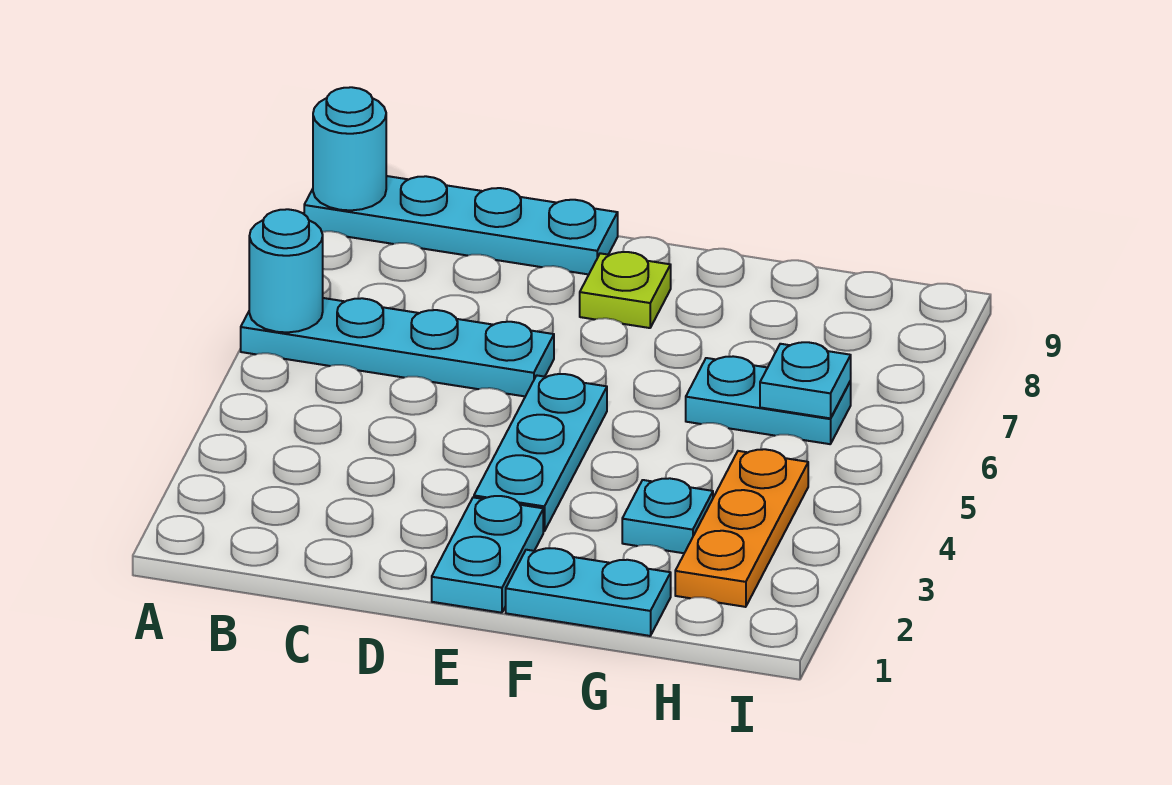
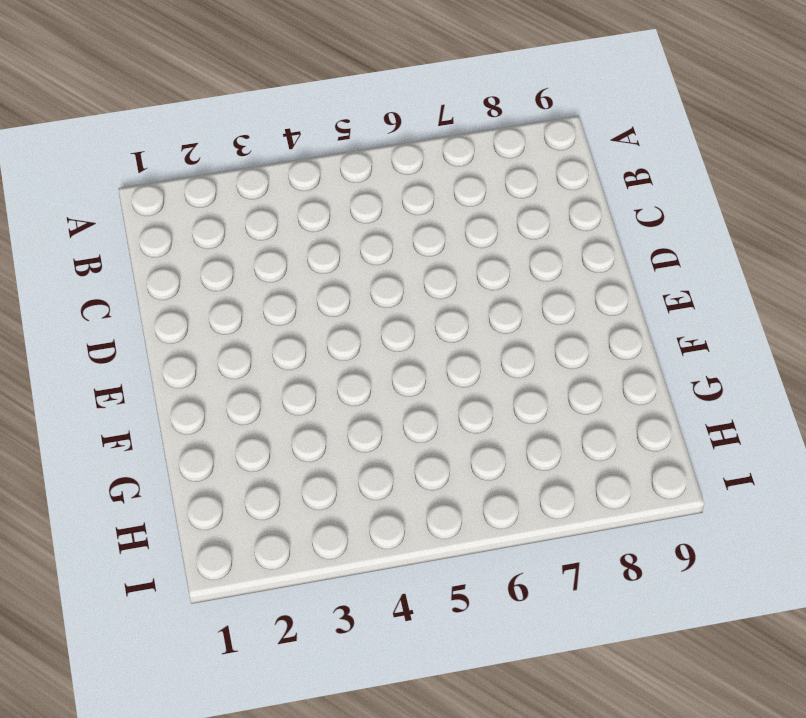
none -> cyan plate A6:D6 level 1
none -> cyan plate A9:D9 level 1
none -> cyan plate E1:E2 level 1

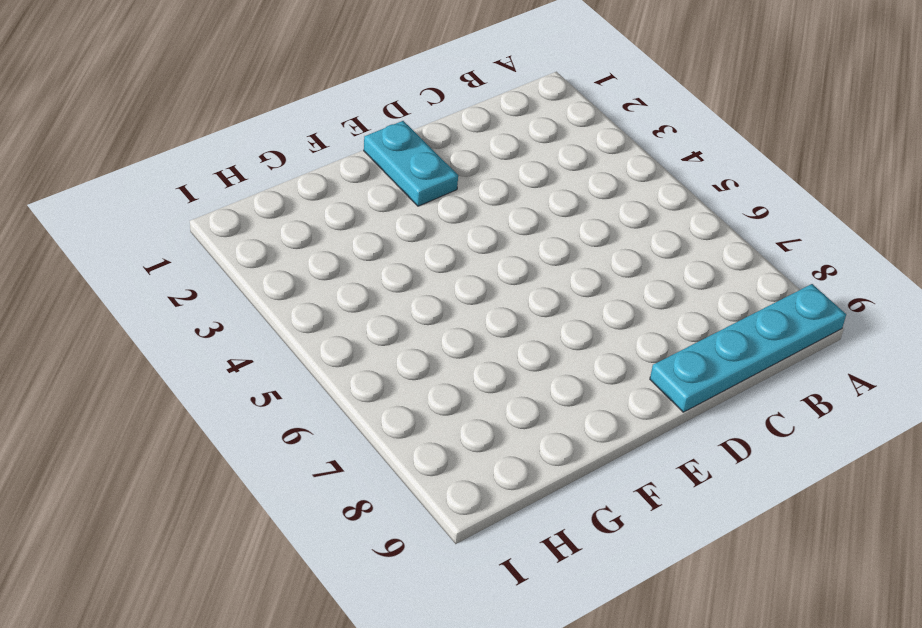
none -> cyan plate A6:D6 level 1
none -> cyan plate E3:E5 level 1
none -> lime plate E8 level 1

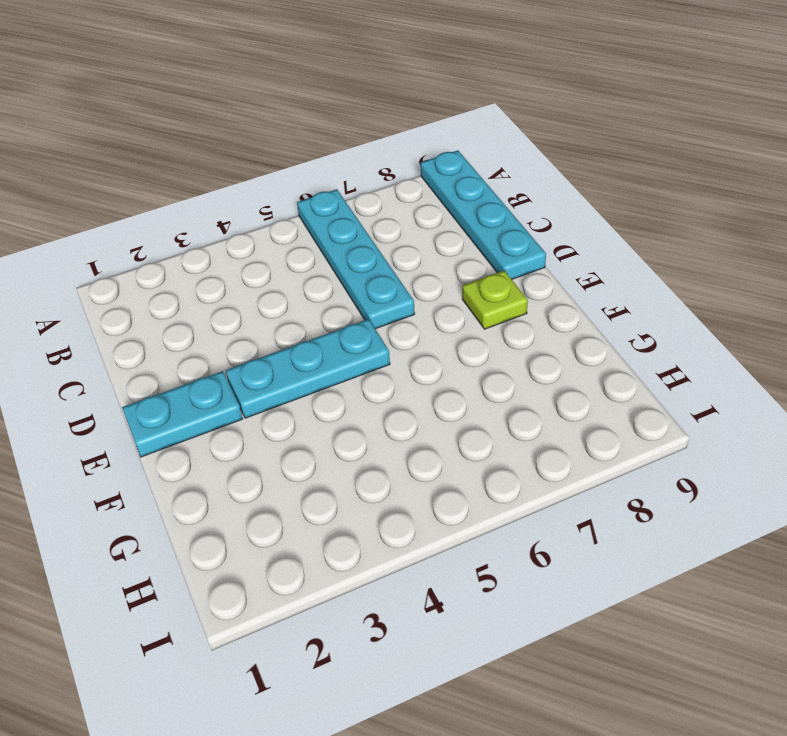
none -> cyan plate F1:G1 level 1
none -> cyan plate G3 level 1
none -> cyan plate G6:H6 level 1

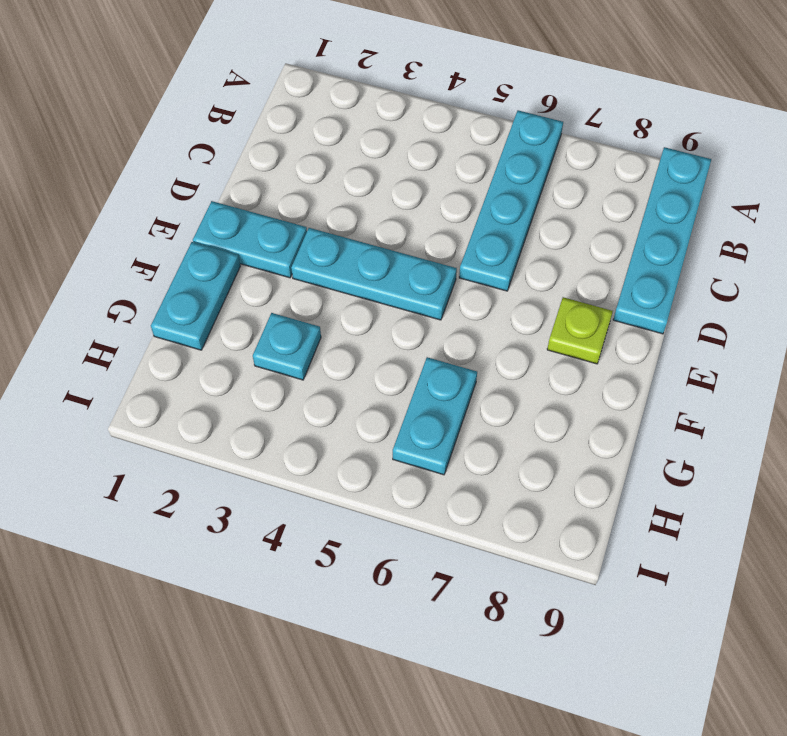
none -> orange plate H2:H4 level 1
none -> cyan round brick A6 level 2
none -> cyan round brick A9 level 2

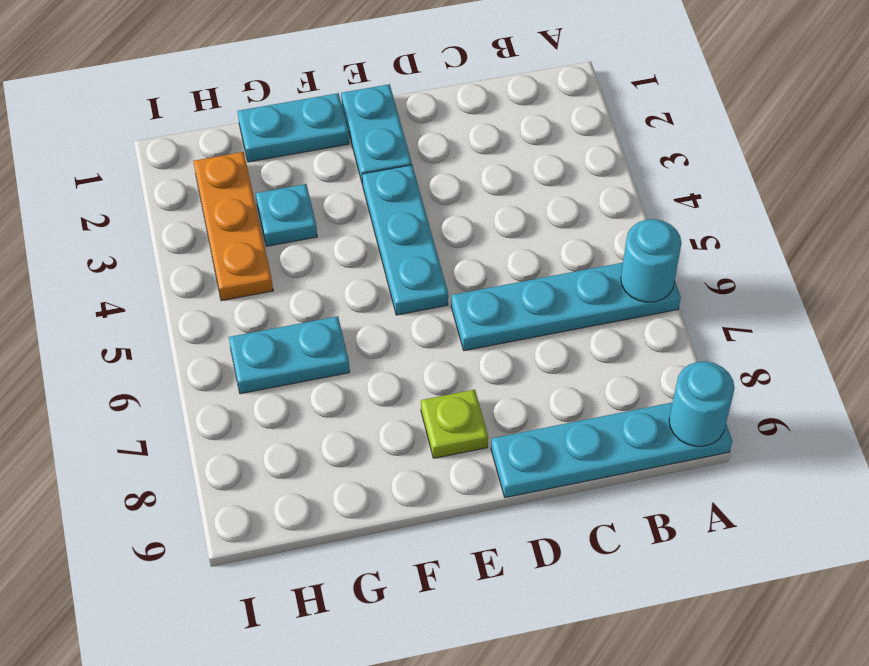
none -> cyan plate H6 level 2

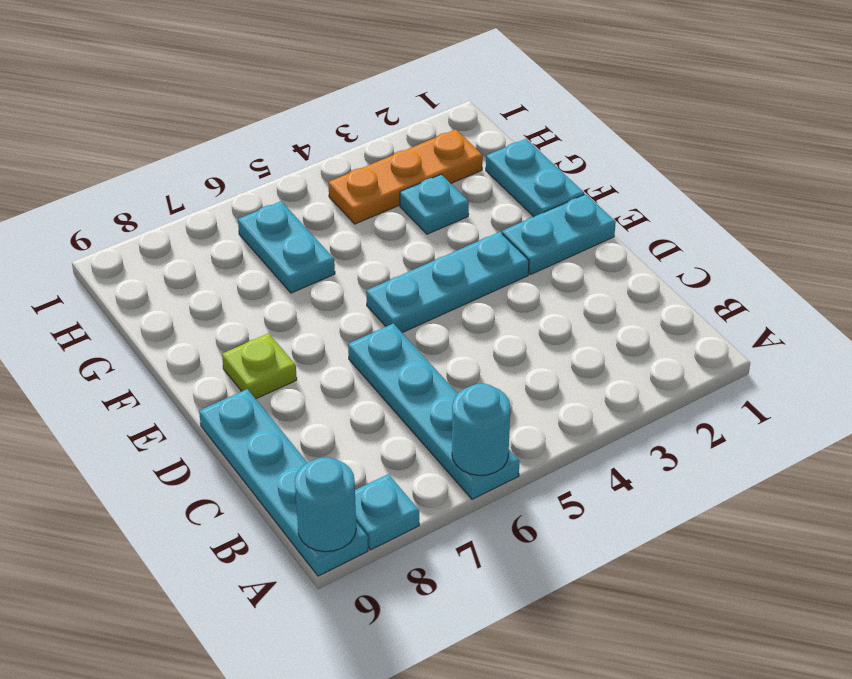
cyan plate A8 level 1 -> cyan plate H6 level 2

